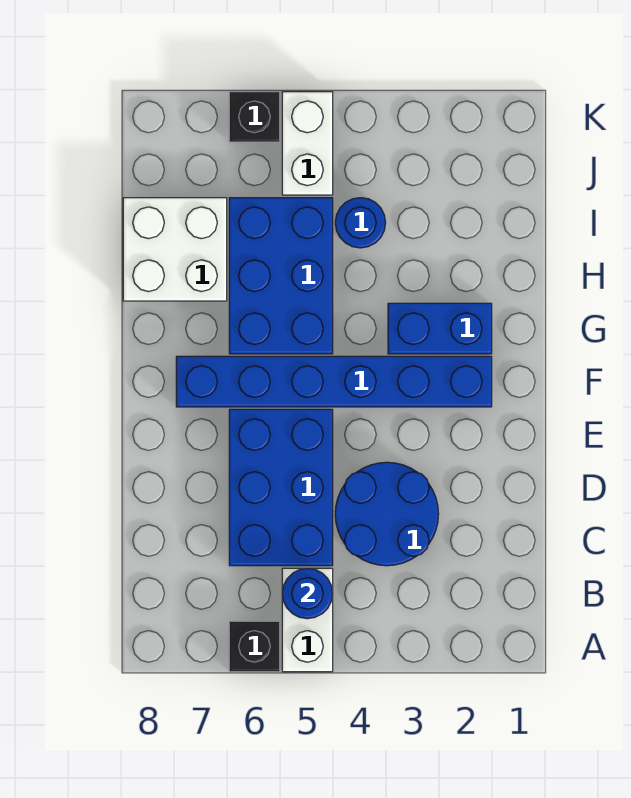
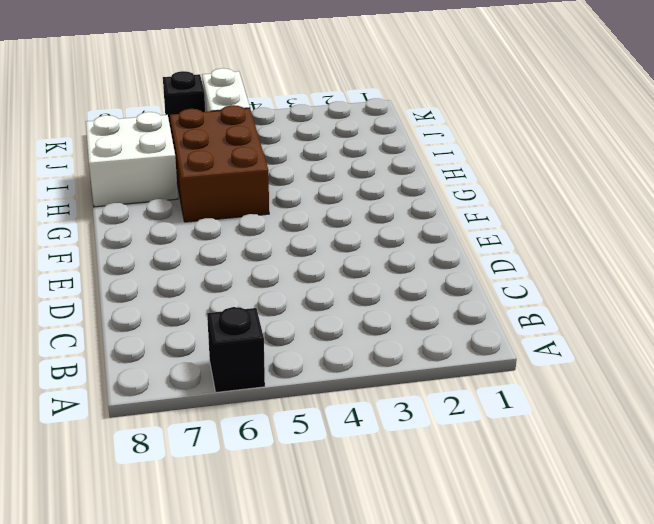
brown brick G5:I6 level 1 -> blue brick G5:I6 level 1
none -> white brick A5:B5 level 1
none -> blue round brick C3:D4 level 1
none -> blue brick C5:E6 level 1

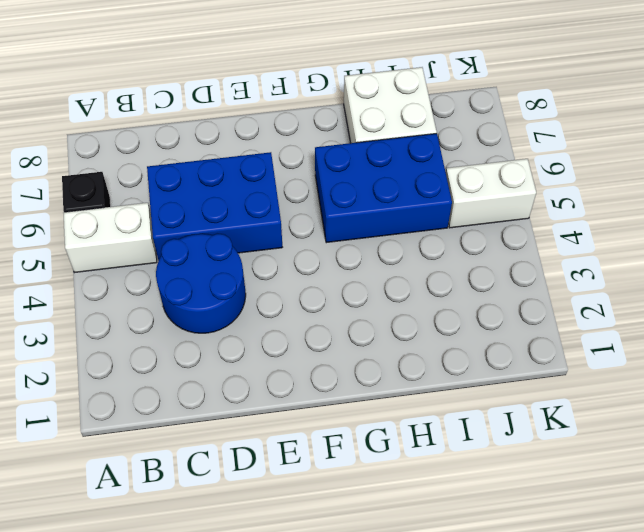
none -> blue brick F2:F7 level 1
none -> blue brick G2:G3 level 1
none -> blue round brick I4 level 1

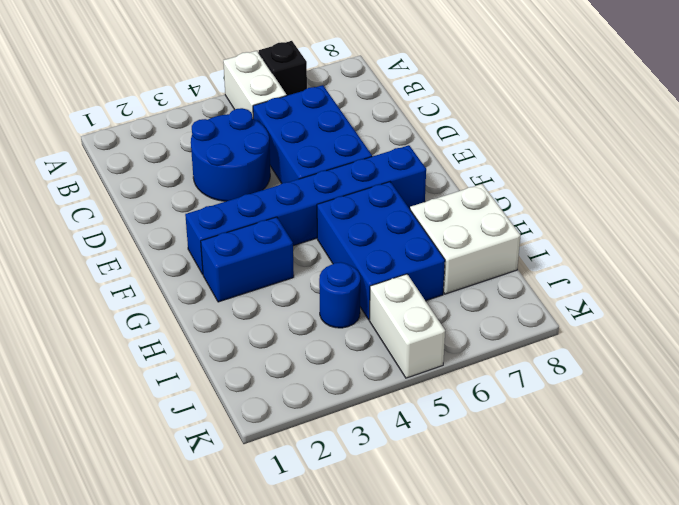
none -> black brick K6 level 1
none -> blue round brick B5 level 2

